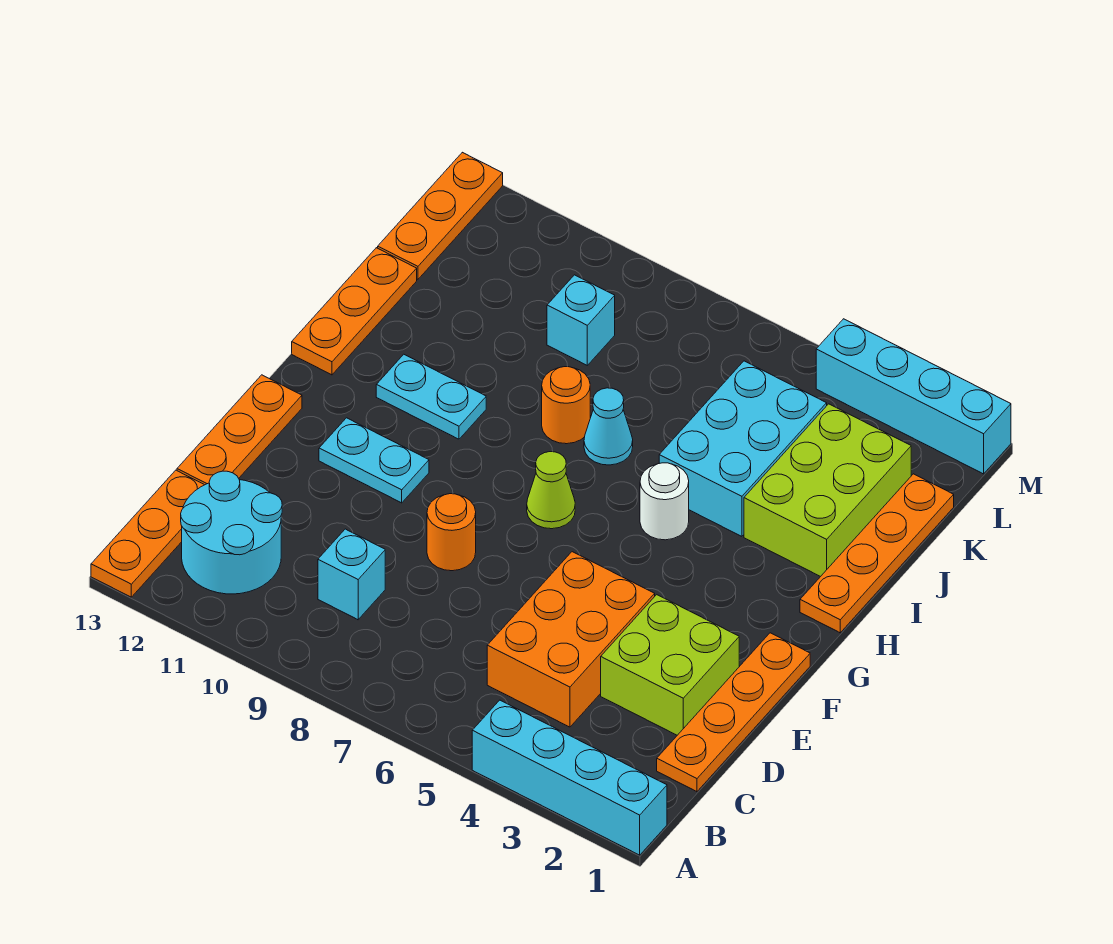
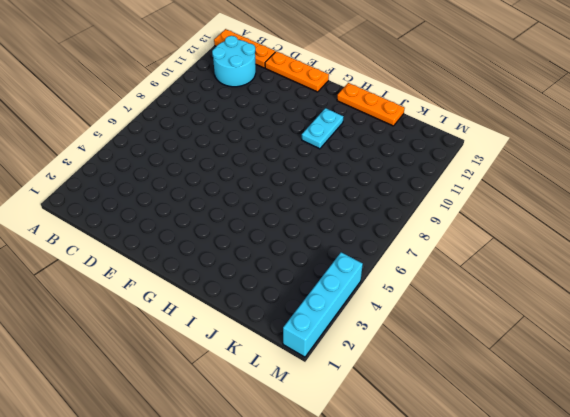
none -> cyan brick A1:A4 level 1
none -> orange plate C1:F1 level 1
none -> orange brick C4:E5 level 1

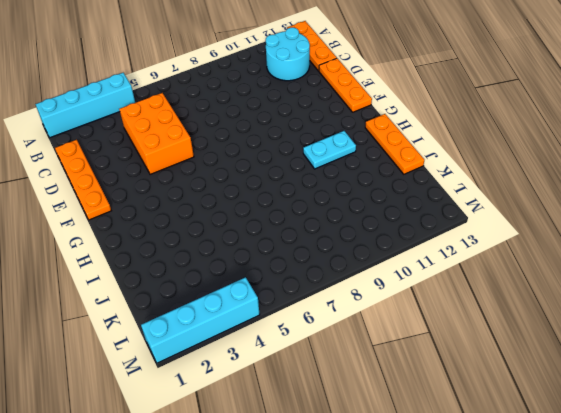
none -> cyan brick C9 level 1
none -> lime brick D2:E3 level 1
none -> orange round brick E8 level 1

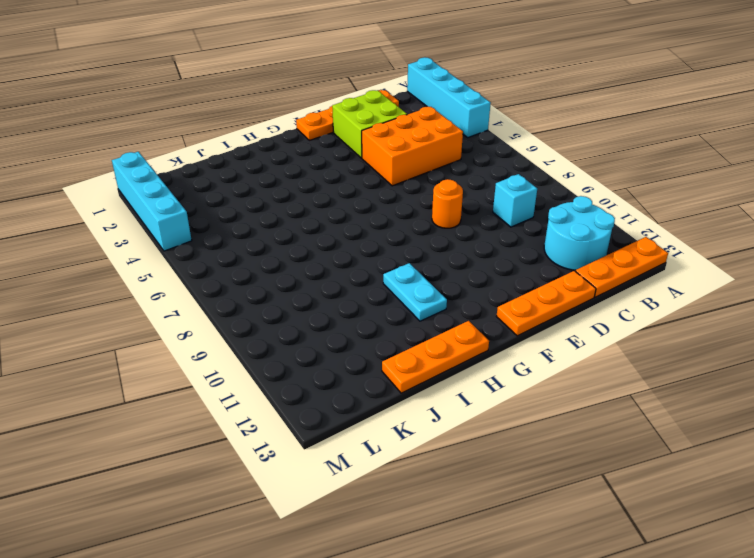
none -> cyan plate F10:F11 level 1
none -> lime cone G7 level 1
none -> orange plate H1:K1 level 1

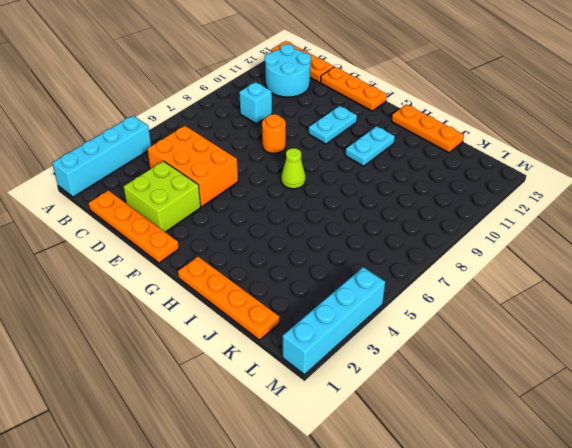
none -> white round brick H5 level 1
none -> lime brick I2:K3 level 1
none -> cyan brick I4:K5 level 1

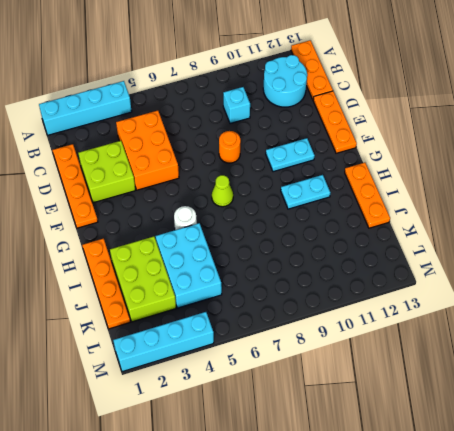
none -> cyan cone I7 level 1
none -> orange round brick I8 level 1
none -> cyan brick K9 level 1

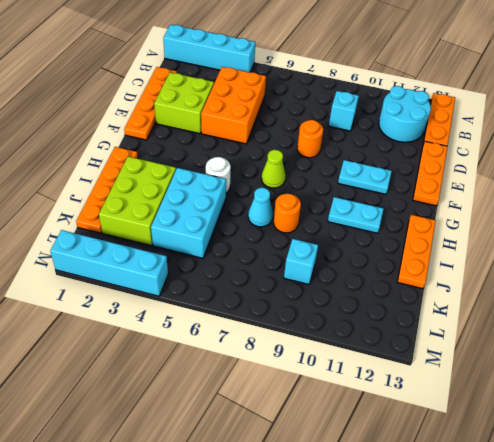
none -> orange plate K13:M13 level 1

